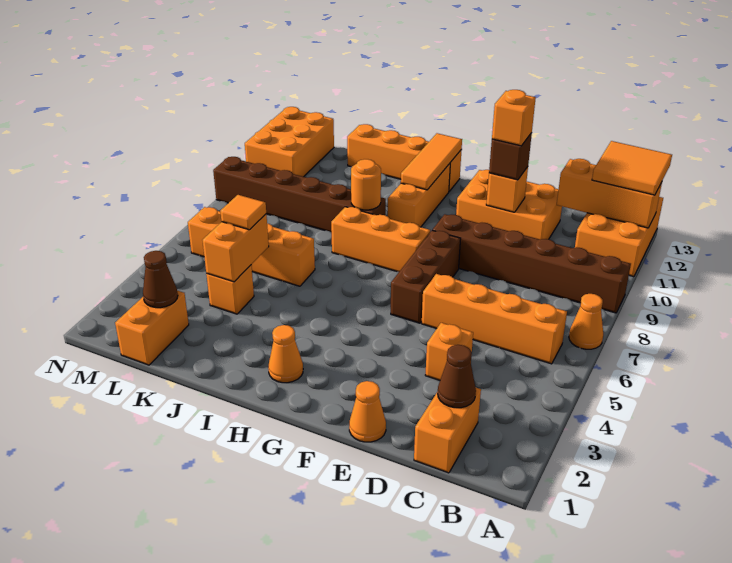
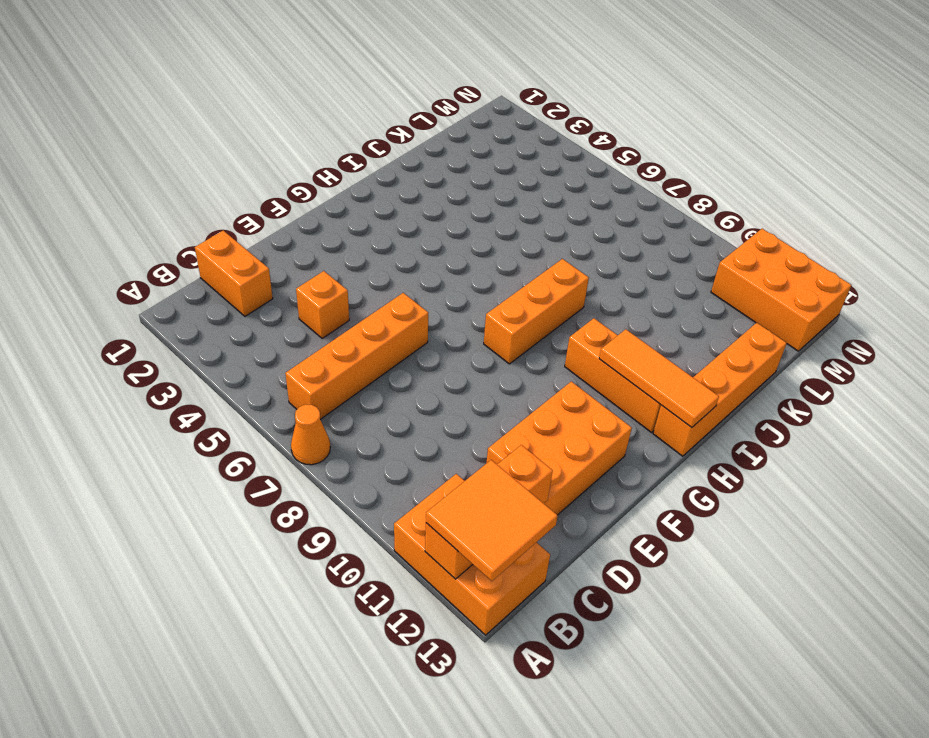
none -> brown brick A9:F9 level 1
none -> orange cone E1 level 1
none -> brown brick F6:F8 level 1

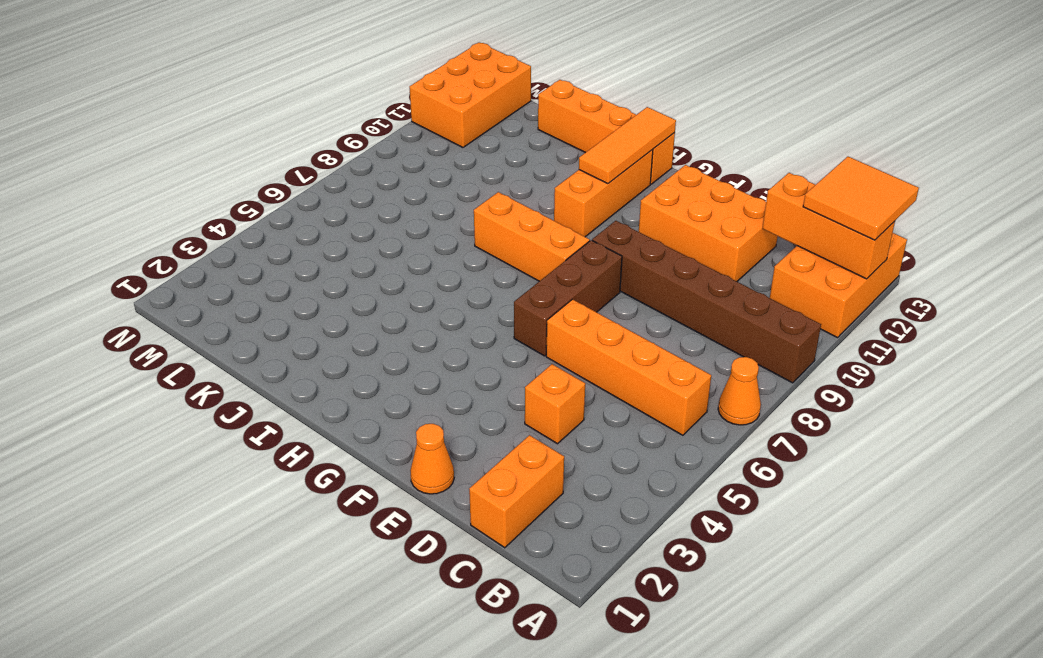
none -> orange cone H2 level 1
none -> brown brick I9:N9 level 1
none -> orange brick J6:M6 level 1

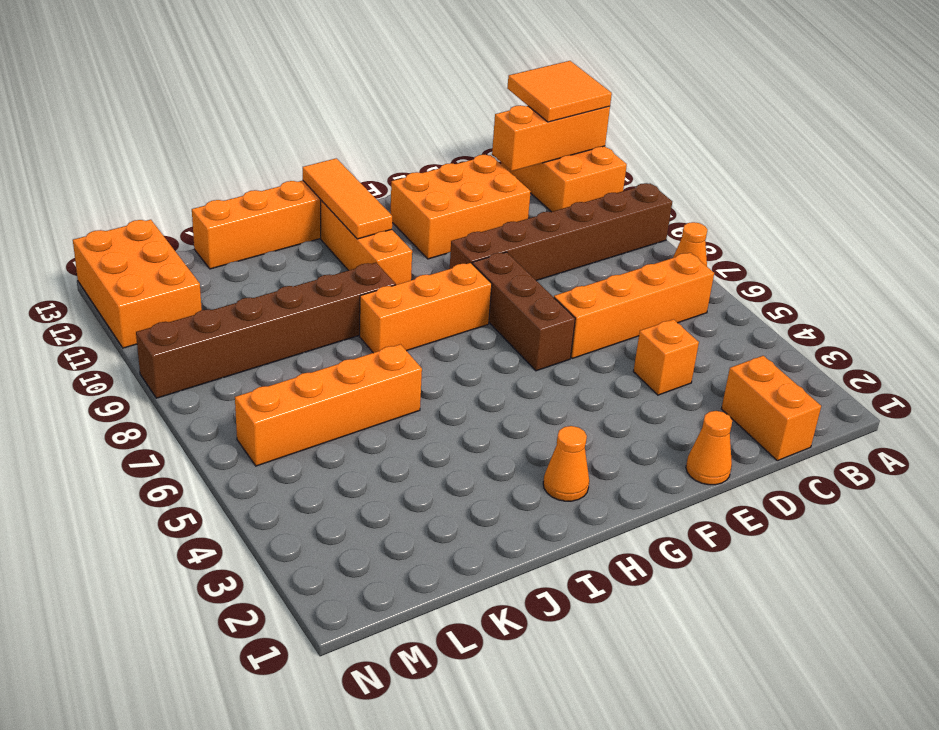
none -> orange brick K4 level 1
none -> orange brick L1:L2 level 1
none -> brown cone C2 level 2

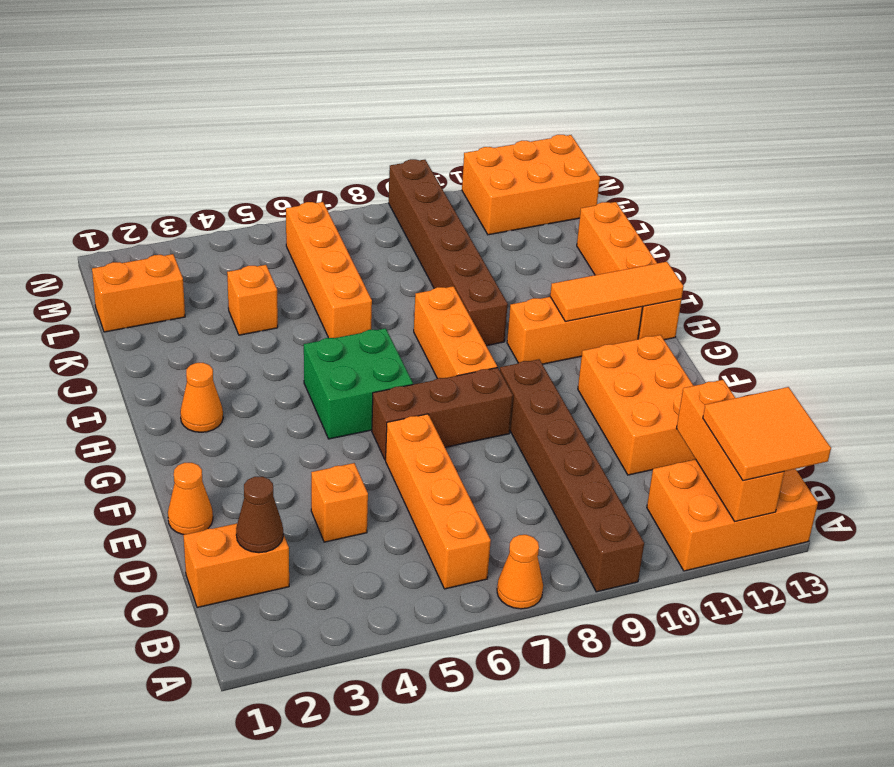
green brick G5:H6 level 1 -> none
none -> orange brick E11 level 2
none -> orange round brick I9 level 2
none -> orange brick K4:K5 level 2

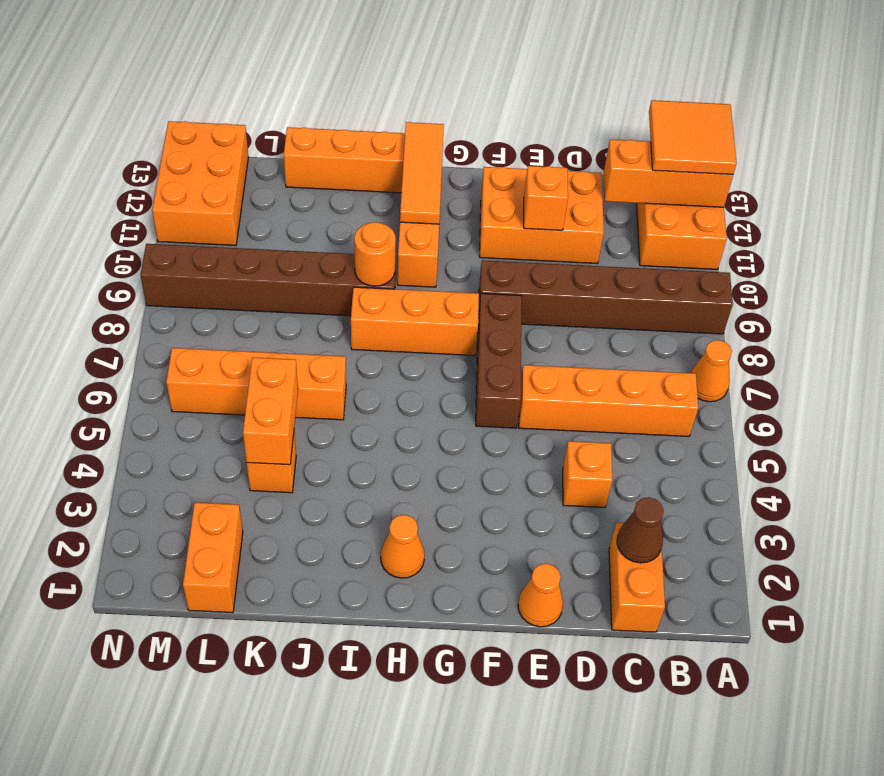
none -> brown cone L2 level 2
none -> brown brick E11 level 3
none -> orange tile K5 level 3

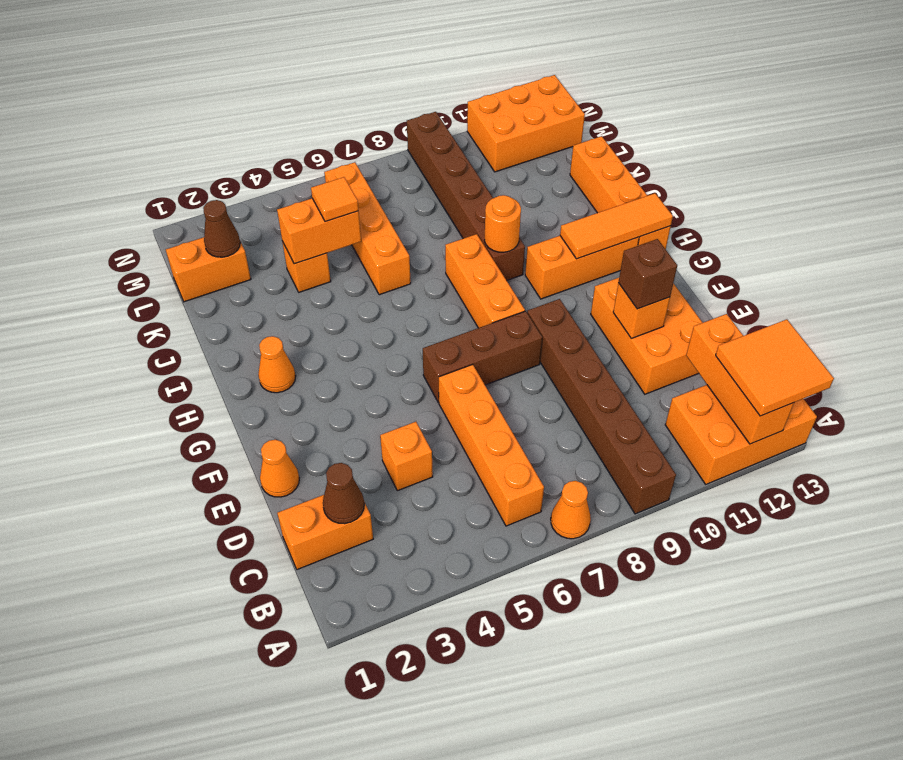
none -> orange brick E11 level 4

